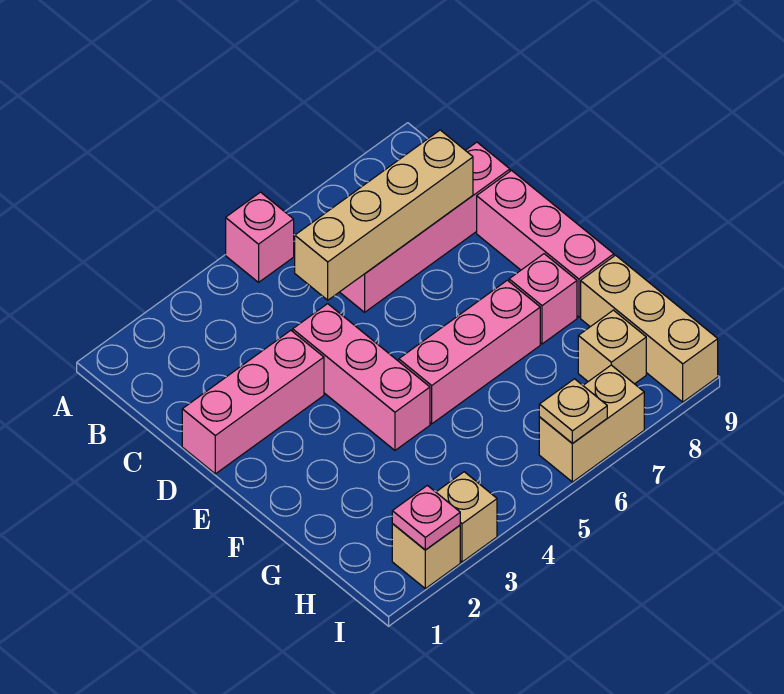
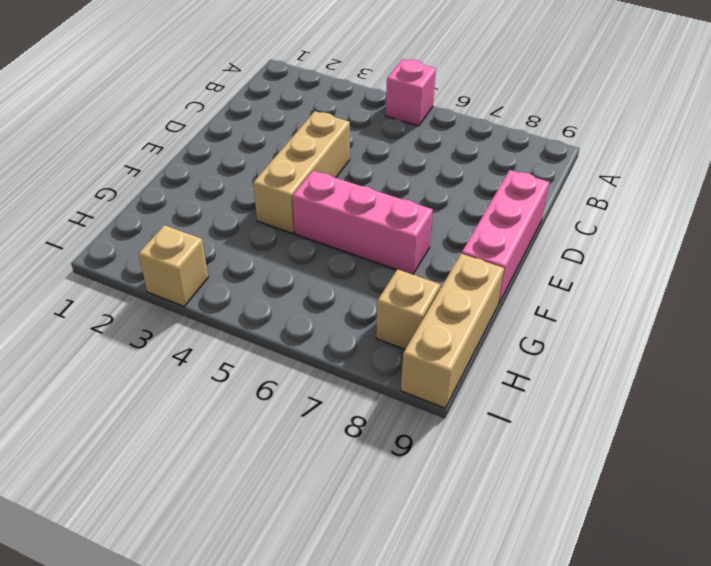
tan brick D4:F4 level 1 -> pink brick D4:F4 level 1
none -> pink brick C6:C9 level 1
none -> pink brick D1:D3 level 1
none -> pink brick F8 level 1

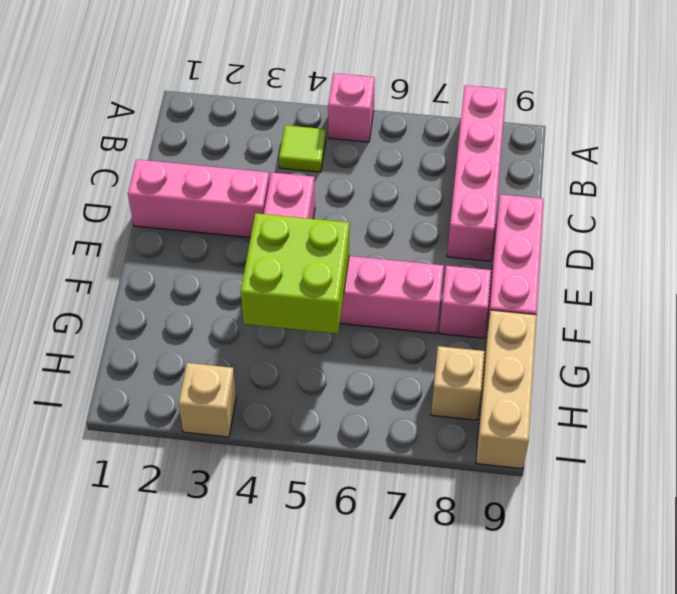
pink brick A8:D8 level 1 -> pink brick C6:C9 level 1
lime tile B4 level 1 -> none
lime brick F4:G5 level 2 -> none
none -> tan brick I2 level 1
none -> tan brick I6:I7 level 1
none -> tan brick C5:C8 level 2

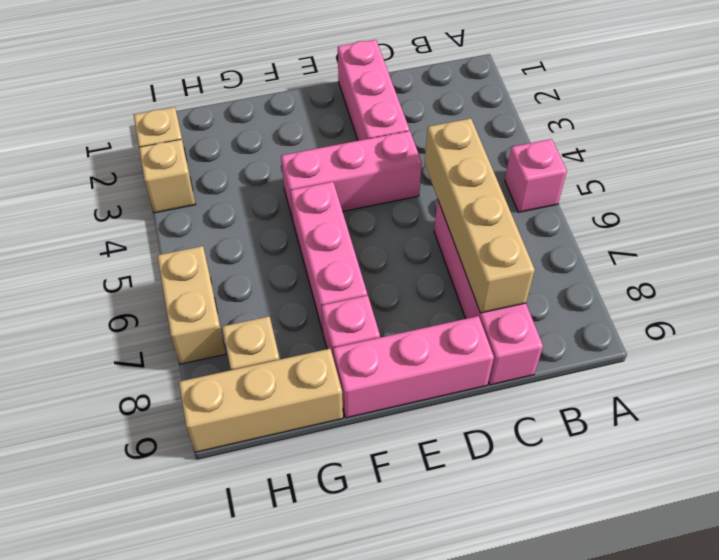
none -> pink plate I2 level 2
none -> tan plate I6 level 2

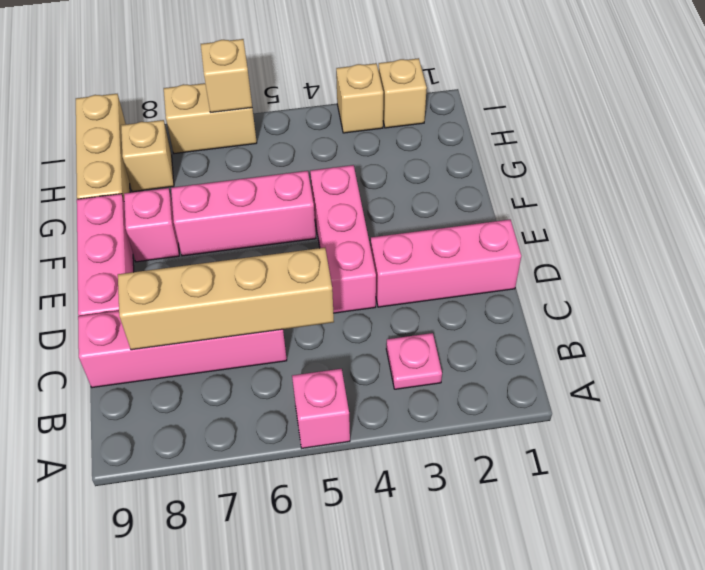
pink plate B3 level 1 -> pink plate I2 level 2
tan brick I6 level 2 -> tan plate I6 level 2

